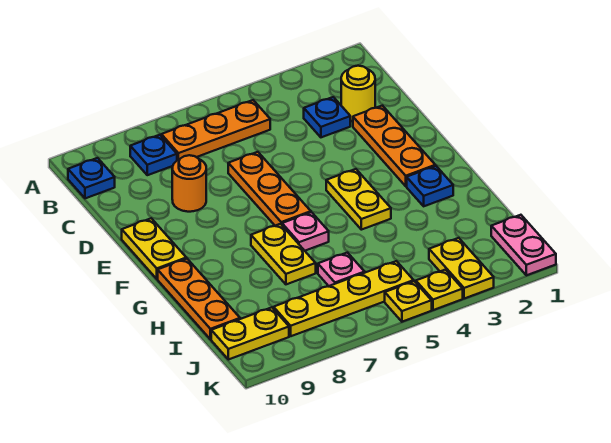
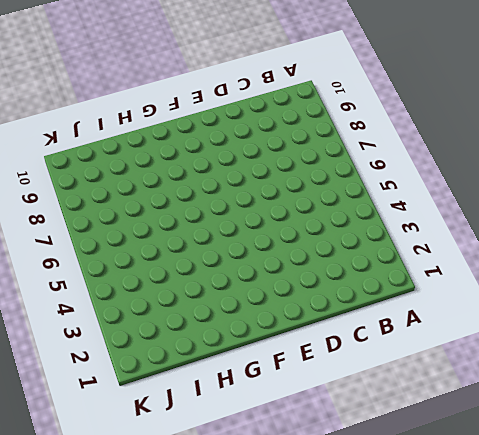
none -> orange plate B5:B7 level 1
none -> blue plate B8 level 1
none -> blue plate B10 level 1

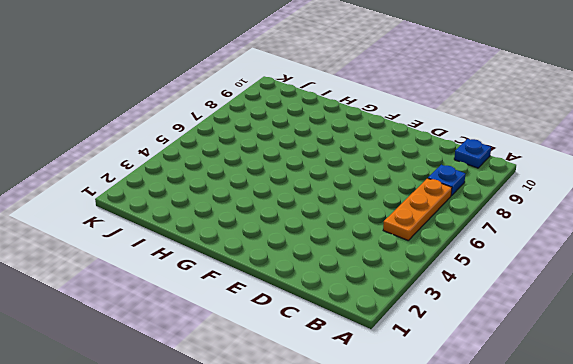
none -> yellow round brick C2 level 1
none -> blue plate C3 level 1
none -> orange plate D2:F2 level 1

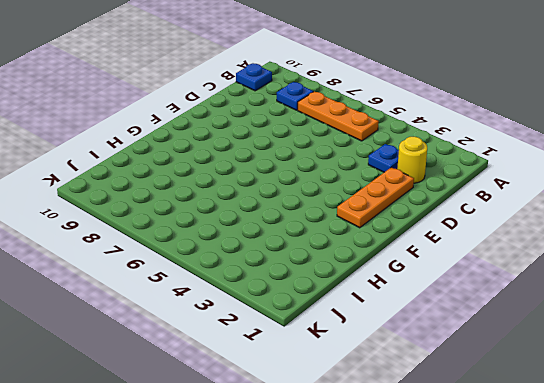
none -> orange plate D6:F6 level 1
none -> orange round brick D8 level 1
none -> yellow plate E10:F10 level 1

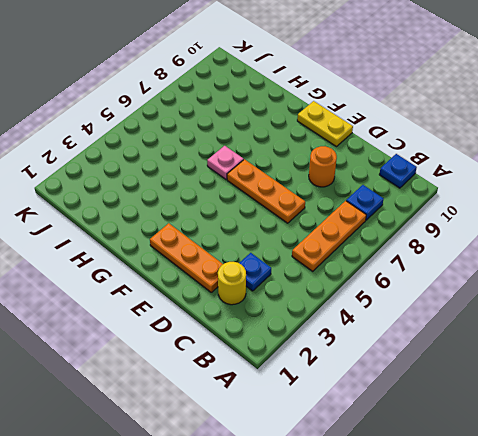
none -> yellow plate F4:G4 level 1
none -> blue plate G2 level 1
none -> yellow plate G7:H7 level 1

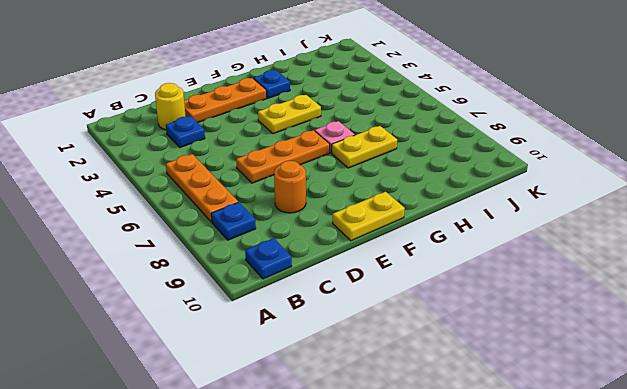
none -> orange plate G10:I10 level 1
none -> pink plate I6 level 1
none -> pink plate J1:K1 level 1

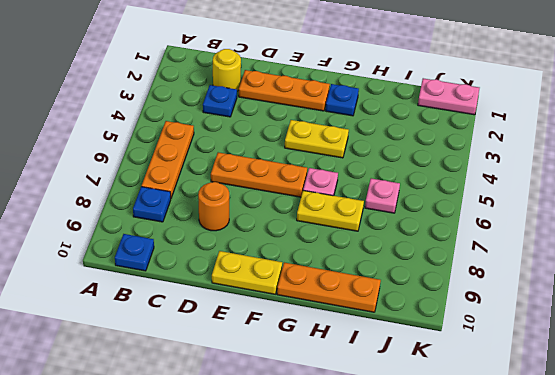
none -> yellow plate J3:K3 level 1
none -> yellow plate J5:J8 level 1
none -> yellow plate J9:J10 level 1

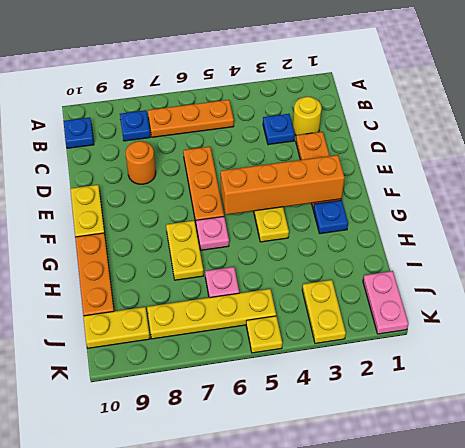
orange brick F2:F5 level 2 -> none
none -> yellow plate K4 level 1

